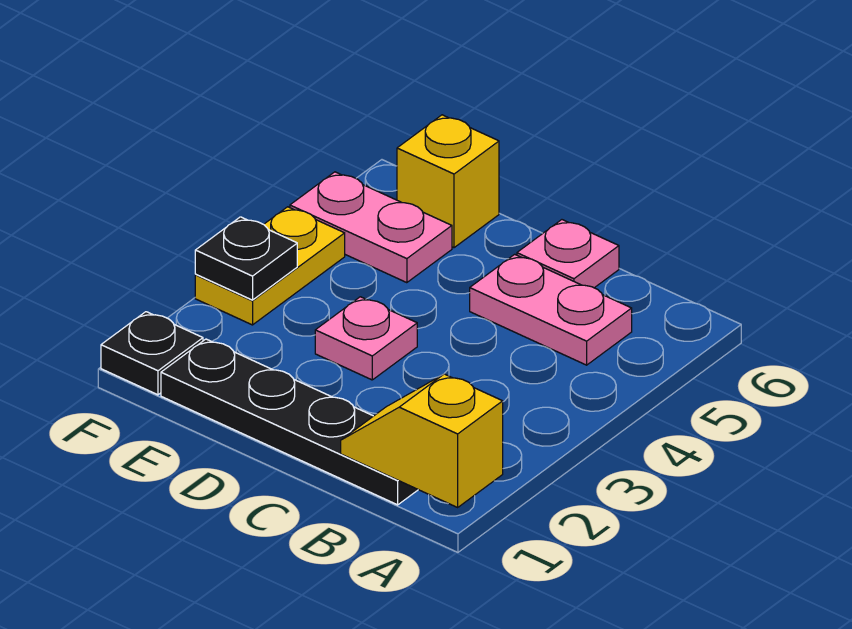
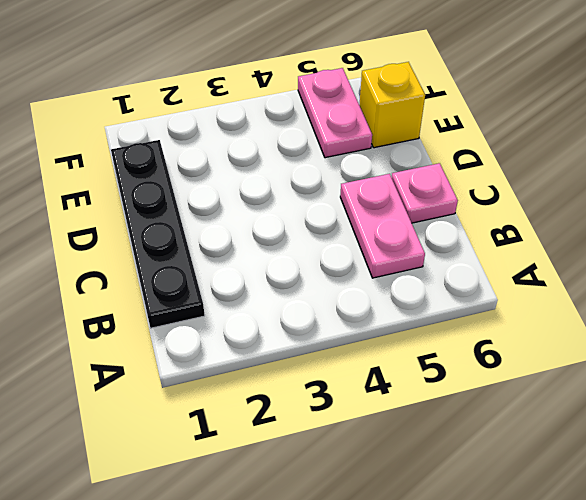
none -> pink plate D3 level 1
none -> black plate F1 level 1

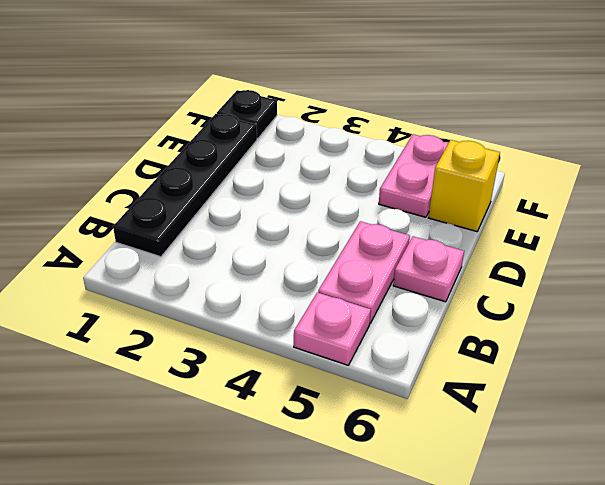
pink plate A5 level 1 -> pink plate D3 level 1
none -> yellow plate F3:F4 level 1
none -> yellow slope A1:B1 level 2 top A

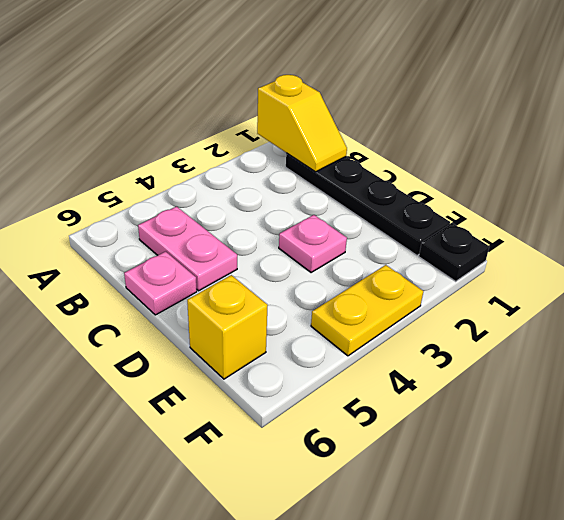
none -> pink plate E5:F5 level 1
none -> black plate F3 level 2

